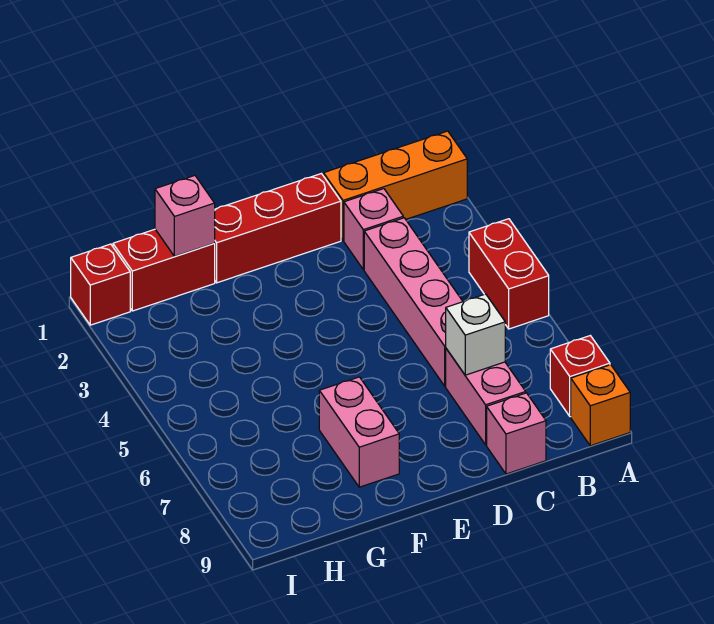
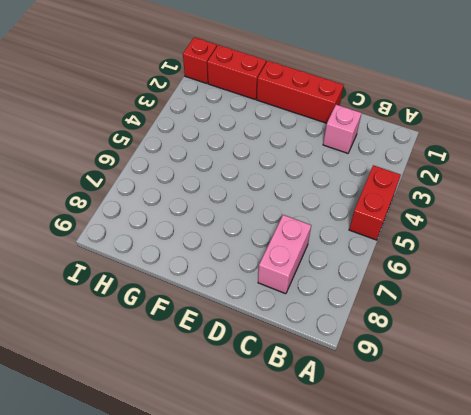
none -> orange brick A1:C1 level 1
none -> red brick A8 level 1
none -> orange brick A9 level 1

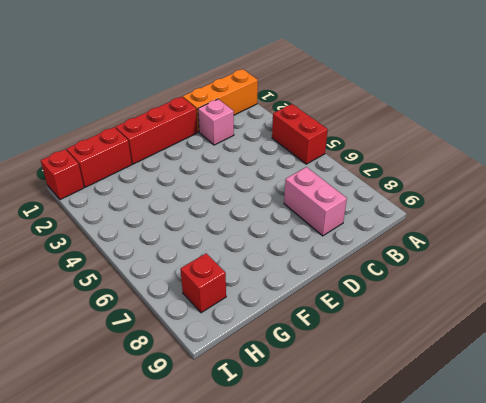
red brick H8 level 1 -> red brick A8 level 1
none -> orange brick A9 level 1
none -> pink brick C3:C6 level 1
none -> pink brick C9 level 1

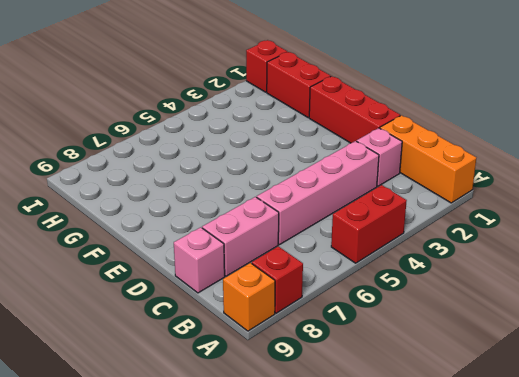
none -> pink brick F7:F8 level 1
none -> white brick C7 level 2
none -> pink brick G1 level 2

